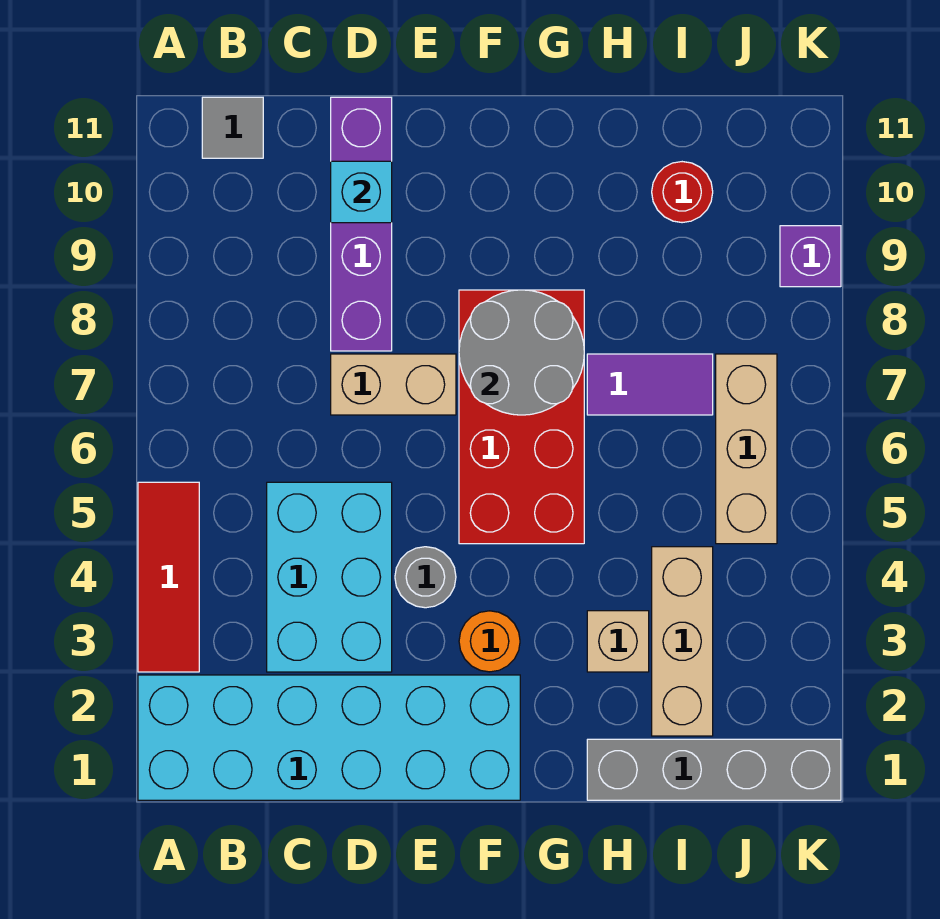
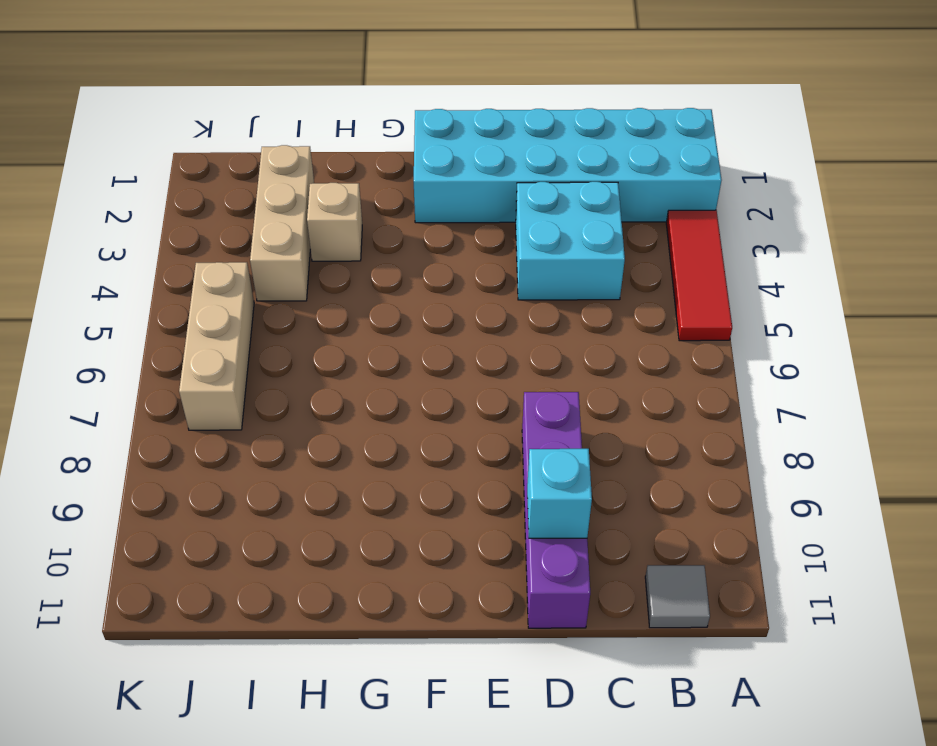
cyan brick C3:D4 level 1 -> cyan brick C3:D5 level 1
none -> tan brick D7:E7 level 1
none -> grey round brick E4 level 1
none -> orange round brick F3 level 1

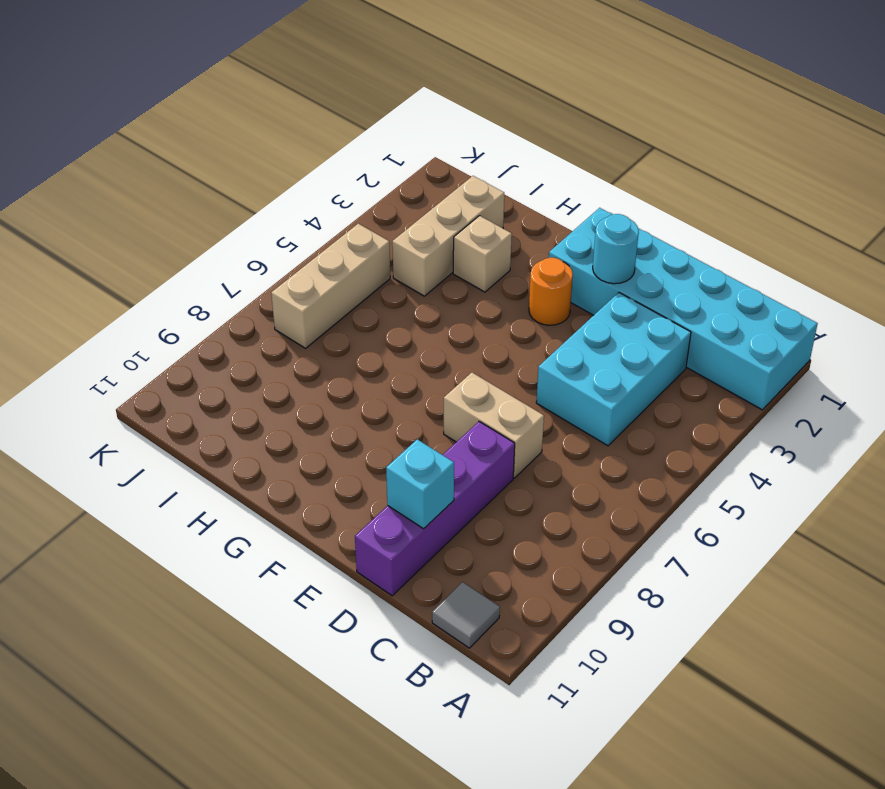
cyan round brick E2 level 2 -> none
none -> red tile A3:A5 level 1
none -> grey round brick E4 level 1
none -> red brick F5:G8 level 1

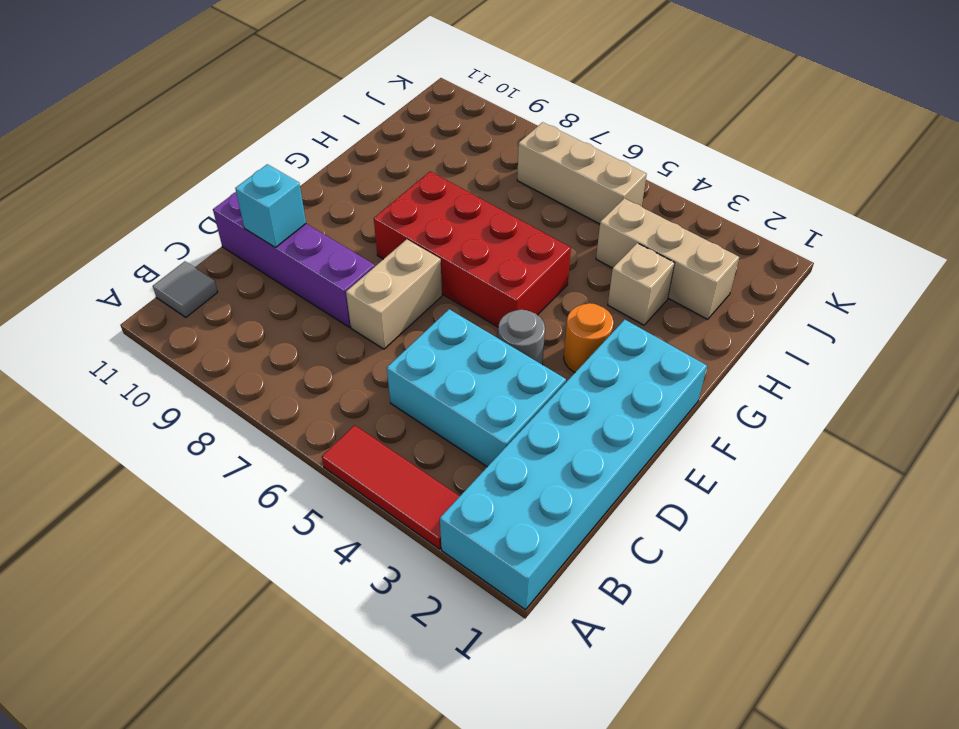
none -> grey brick H1:K1 level 1
none -> purple tile H7:I7 level 1
none -> red round brick I10 level 1

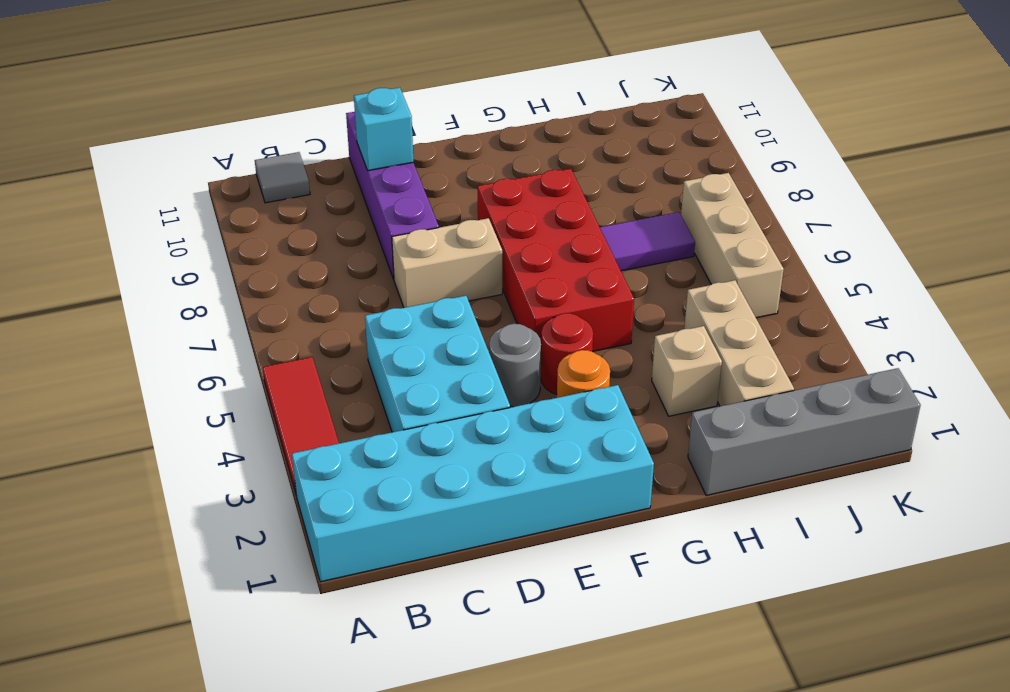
red round brick F4 level 1 -> red round brick I10 level 1
none -> purple brick K9 level 1
none -> grey round brick F7:G8 level 2

